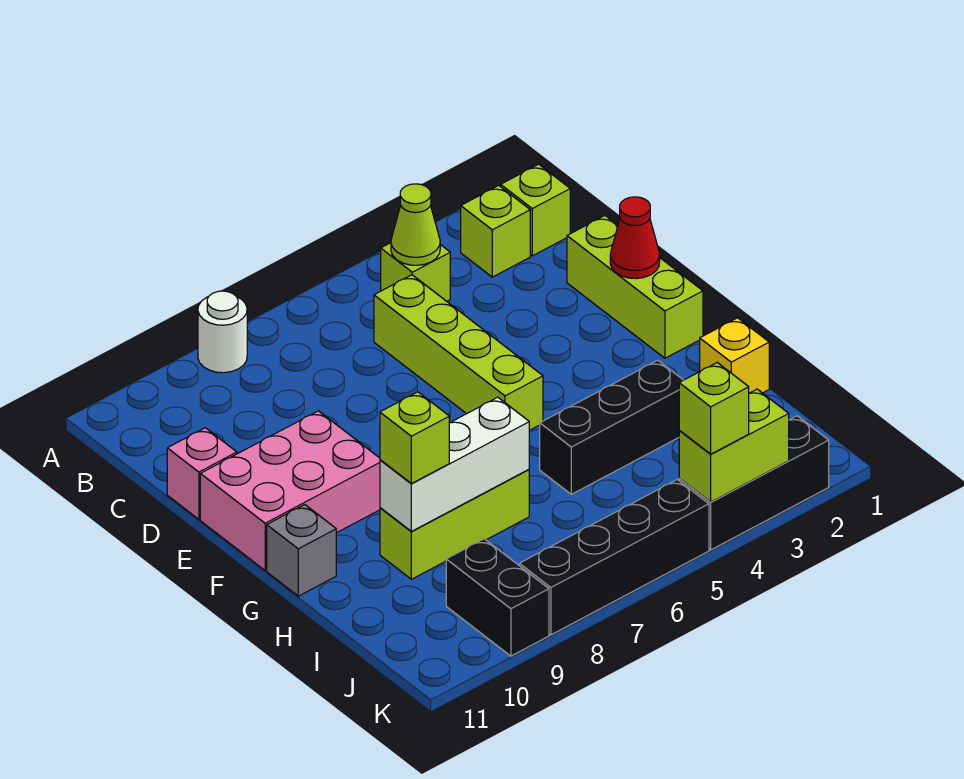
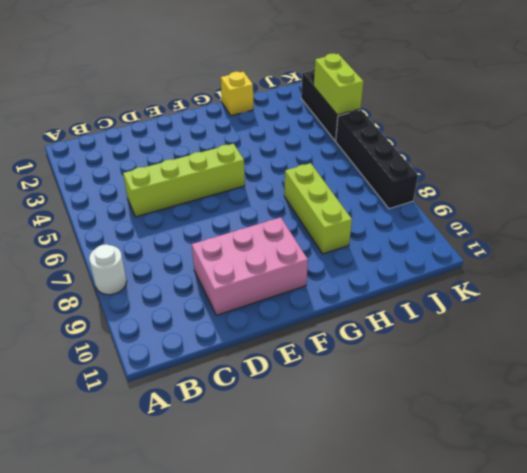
pink brick D9:F10 level 1 -> pink brick E9:F11 level 1
none -> lime brick B1 level 1
none -> lime brick B2 level 1
none -> lime brick B4 level 1

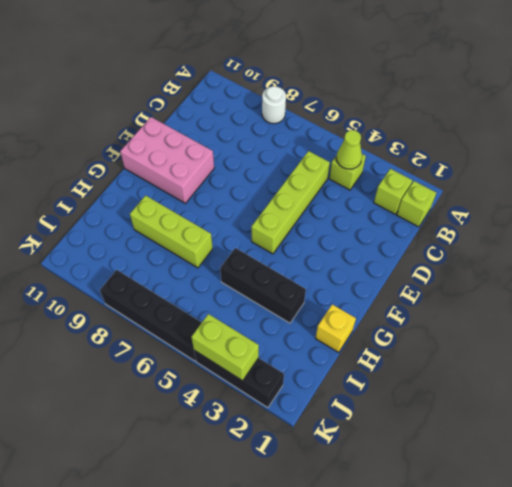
none -> lime brick D1:F1 level 1
none -> pink brick D11 level 1
none -> grey brick G11 level 1

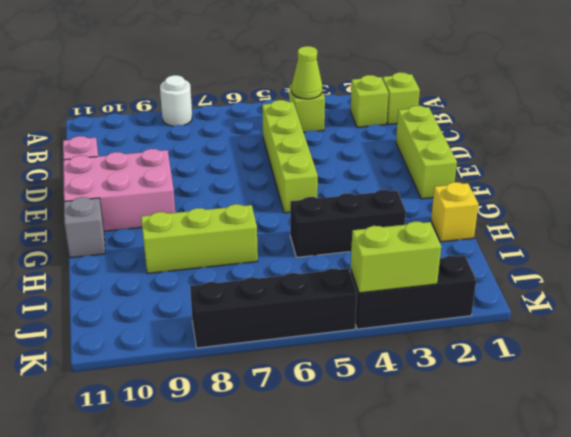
none -> black brick J9:K9 level 1
none -> red cone E1 level 2
none -> white brick H7:H9 level 2

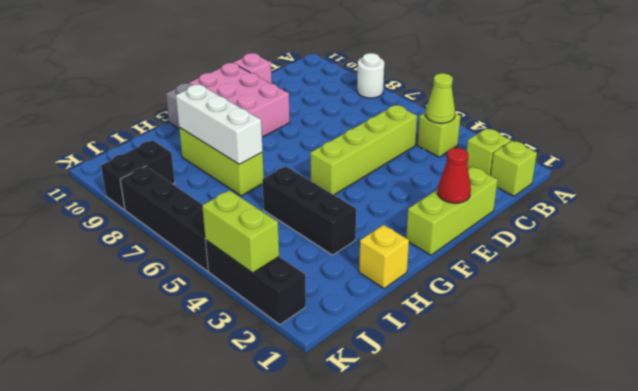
none -> lime brick H9 level 3
none -> lime brick K4 level 3

